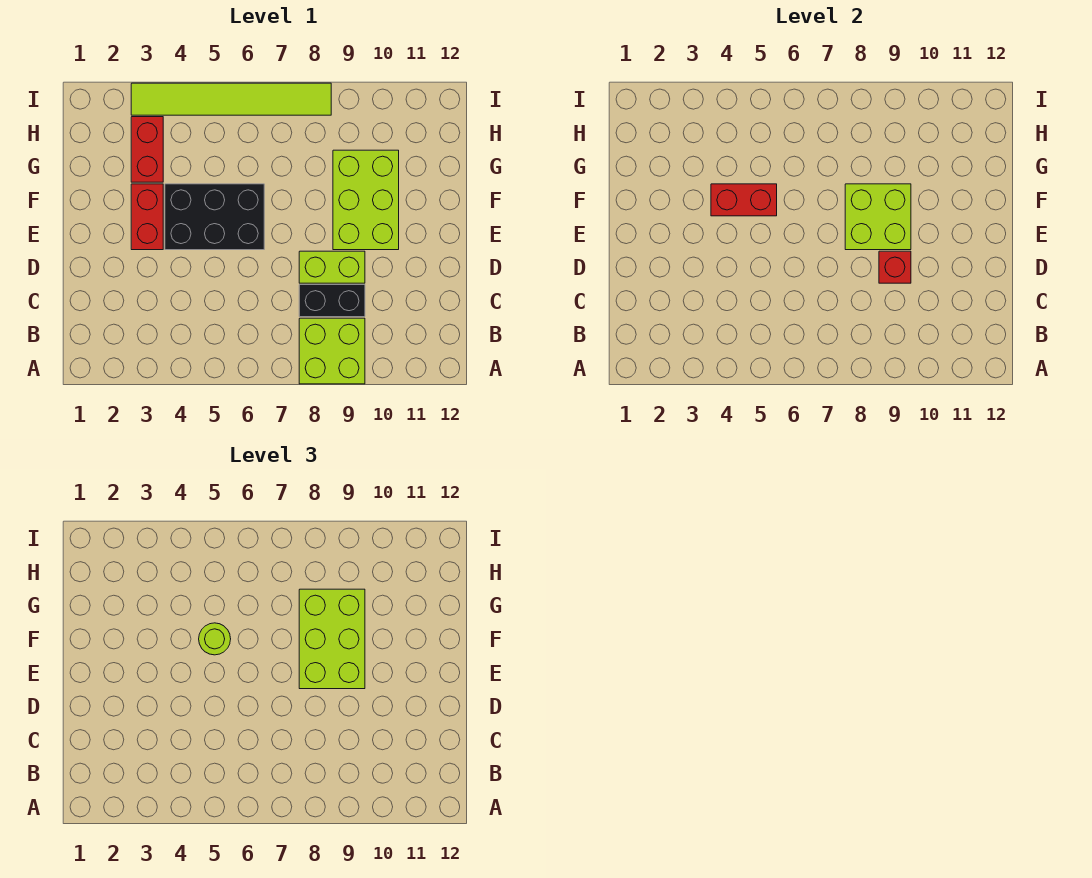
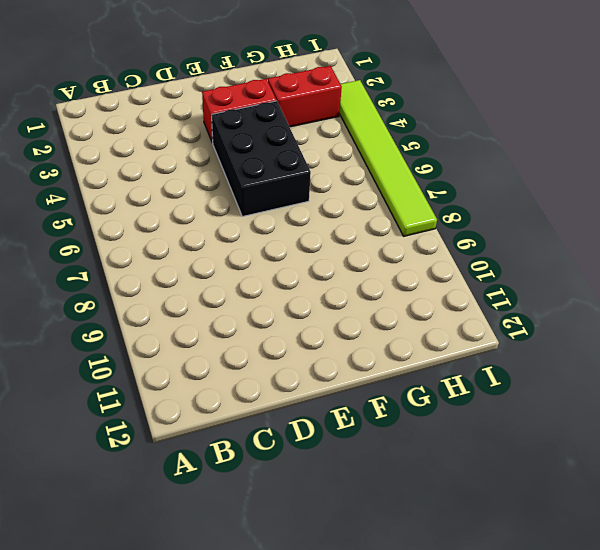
none -> lime brick A8:B9 level 1
none -> black brick C8:C9 level 1
none -> lime brick D8:D9 level 1

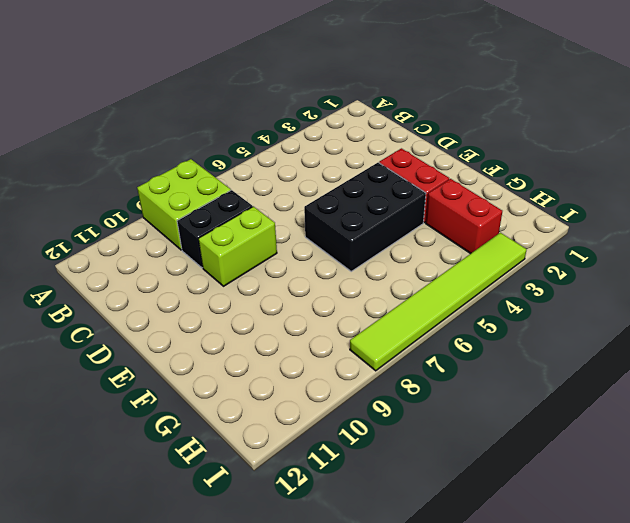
none -> lime brick E9:G10 level 1
none -> red brick D9 level 2
none -> lime brick E8:F9 level 2

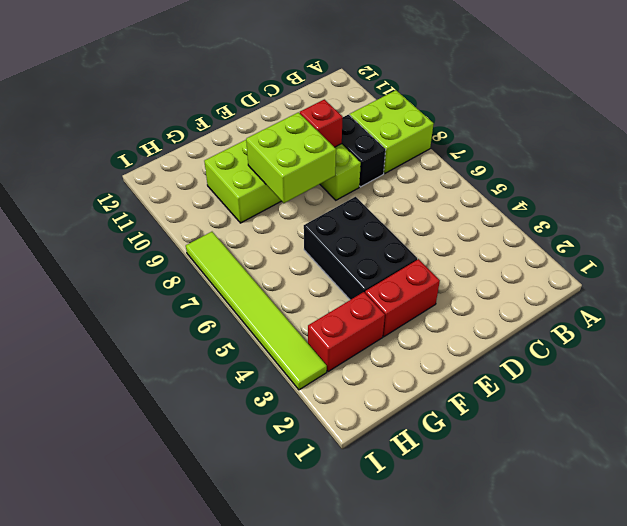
none -> red brick F4:F5 level 2
none -> lime brick E8:G9 level 3
none -> lime round brick F5 level 3

